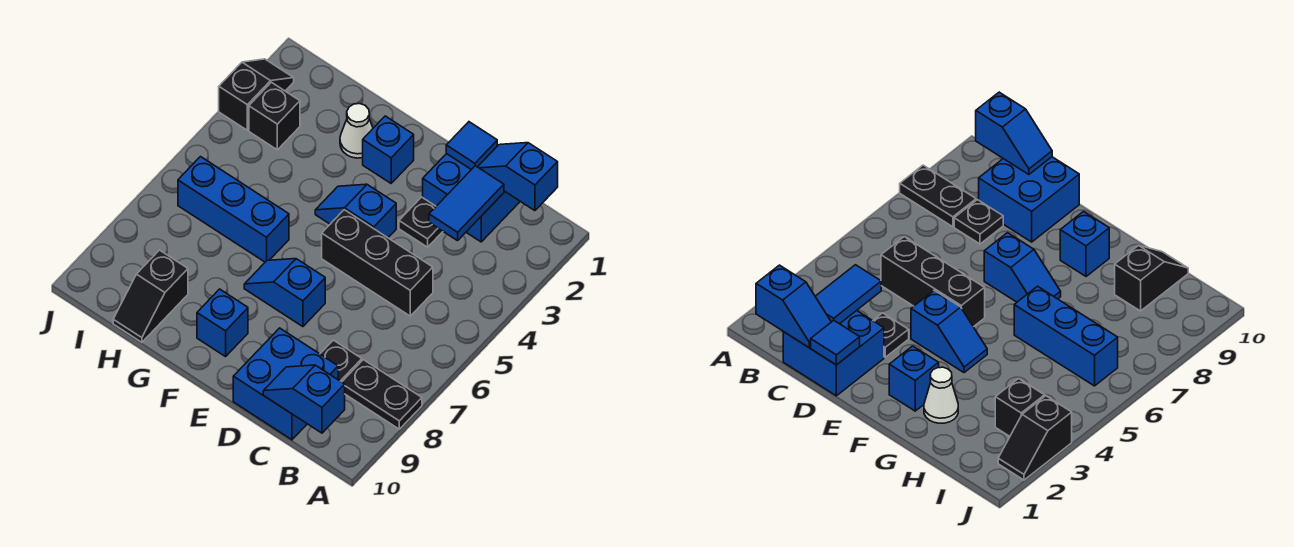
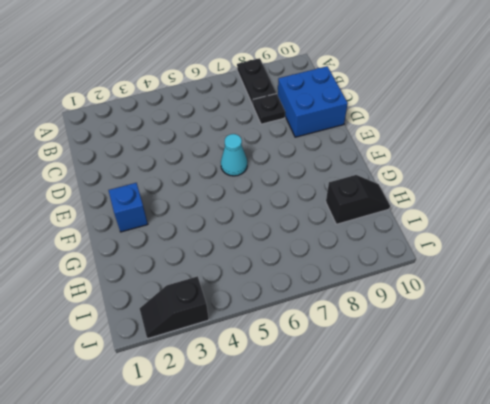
cyan cone E6 level 1 -> none
none -> blue brick C1:D2 level 1
none -> black brick C5:E5 level 1
none -> black plate D3 level 1

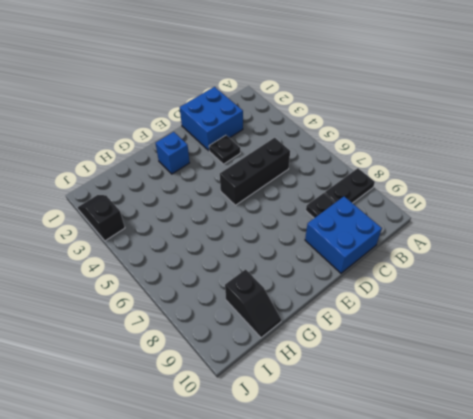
none -> blue slope E4:F4 level 1 top E
none -> blue slope E7:F7 level 1 top E
none -> blue brick F9 level 1

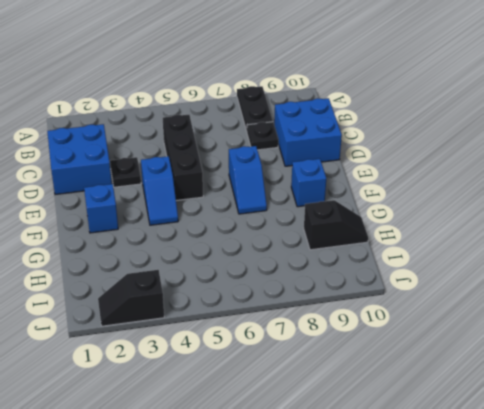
none -> white cone G2 level 1
none -> blue brick G6:I6 level 1
none -> black brick I3 level 1

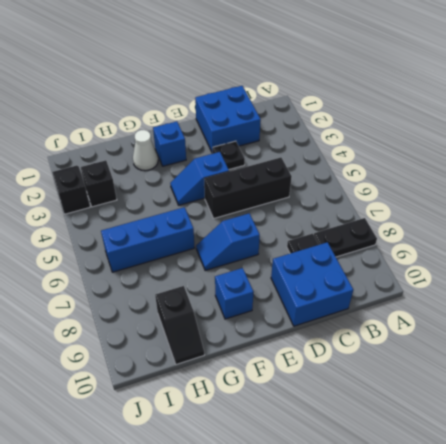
none -> blue slope B1:C1 level 2 top B
none -> blue slope B10:C10 level 2 top B
none -> blue tile C2:C3 level 2

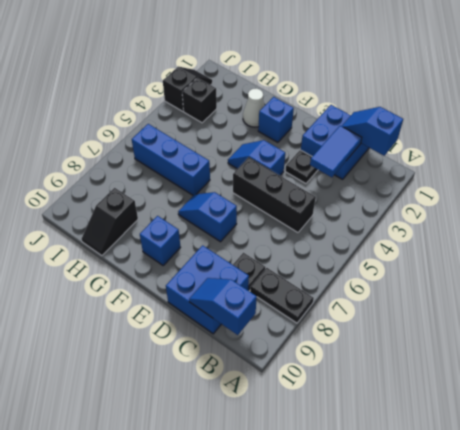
none -> blue tile D1 level 2

